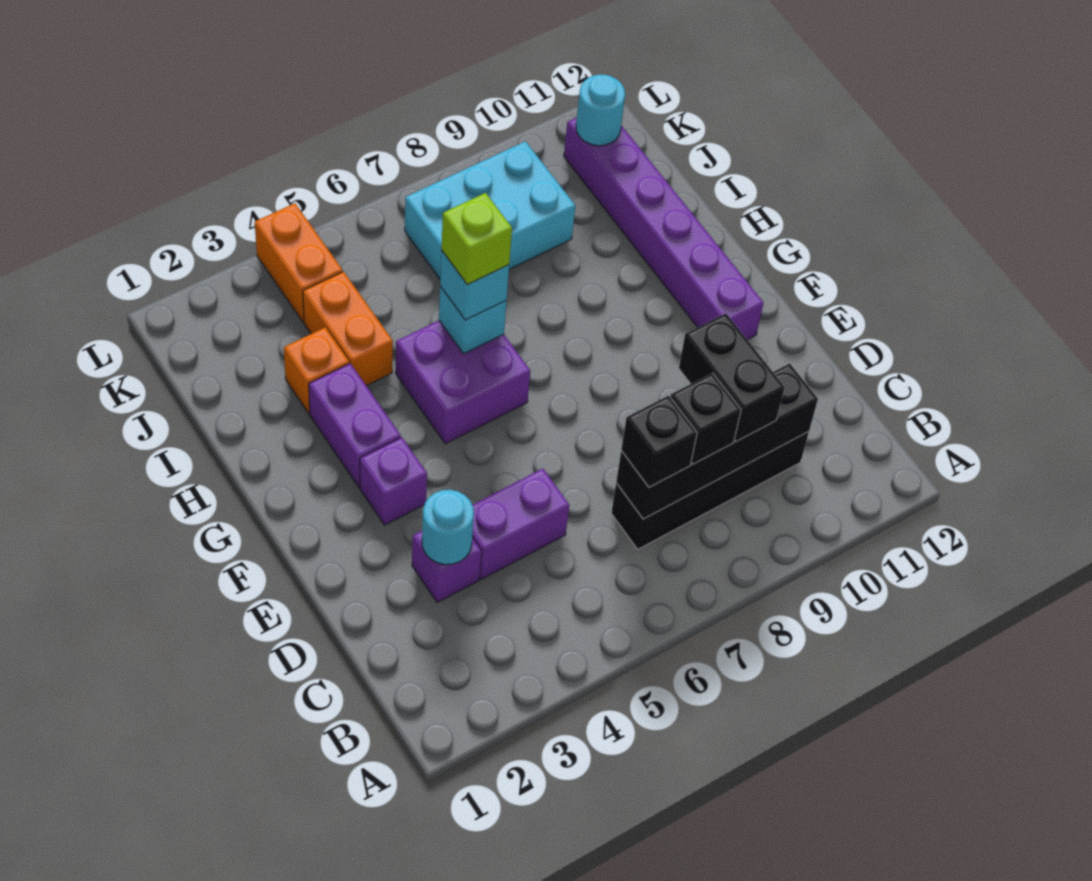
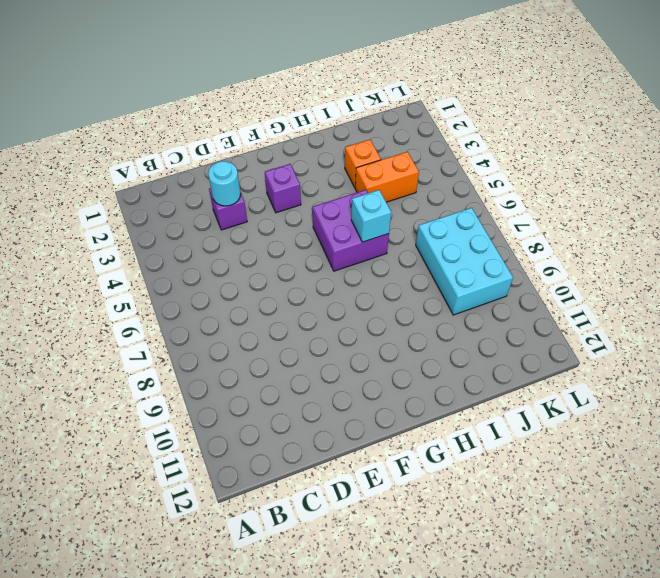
none -> black brick C7:C10 level 1
none -> purple brick D4:D5 level 1
none -> purple brick F11:K11 level 1

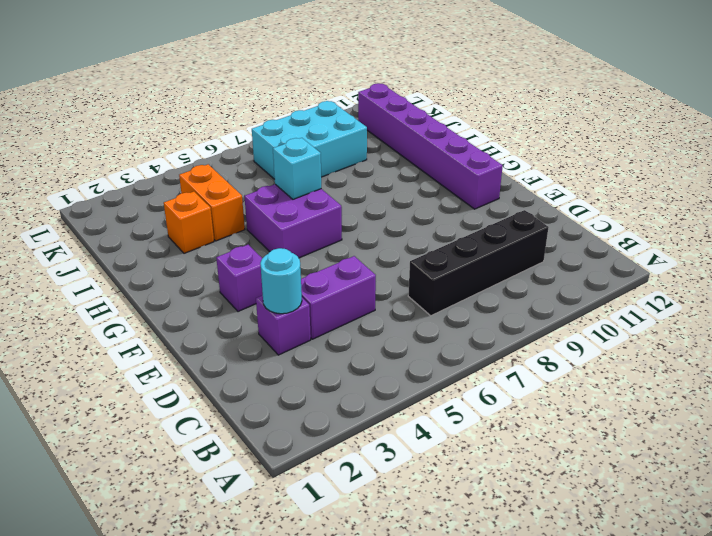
none -> purple brick G3:H3 level 1
none -> orange brick K4:L4 level 1
none -> black brick C7:C10 level 2

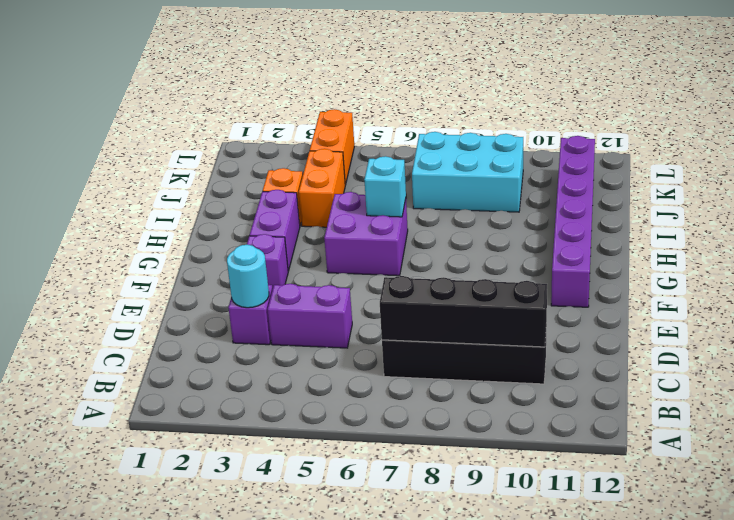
none -> cyan round brick K11 level 2
none -> black brick C7 level 3
none -> black brick C8 level 3

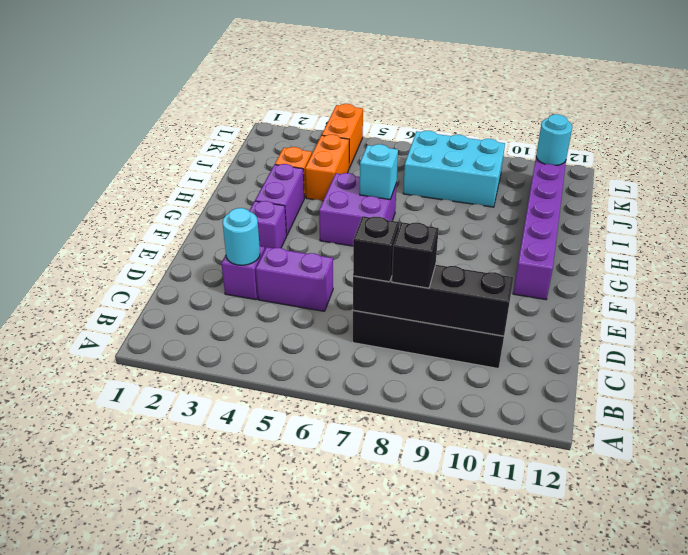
none -> black brick C9:D9 level 3
none -> cyan brick H6 level 3
none -> lime brick H6 level 4

